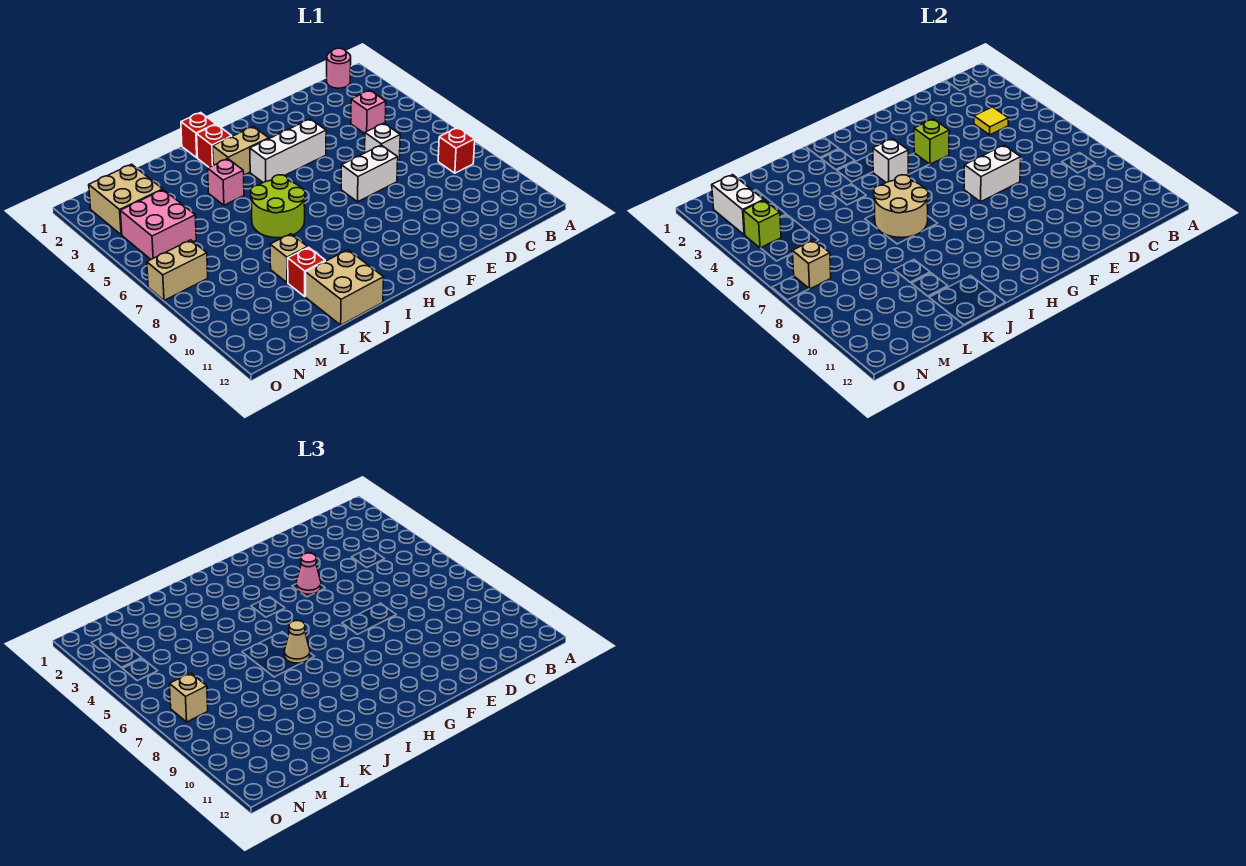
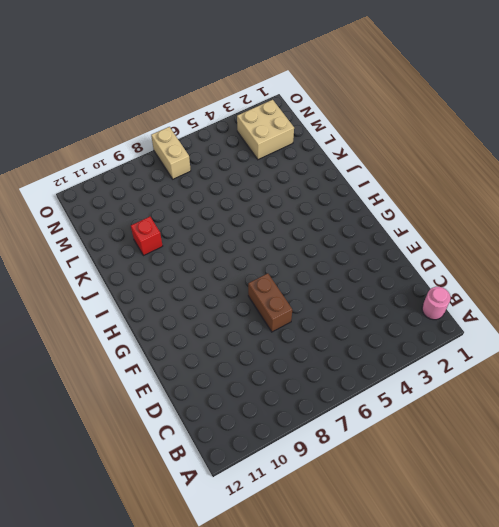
brown brick E7:F7 level 1 -> white brick E7:F7 level 1
none -> red brick B8 level 1
none -> pink brick C4 level 1
none -> white brick D6 level 1

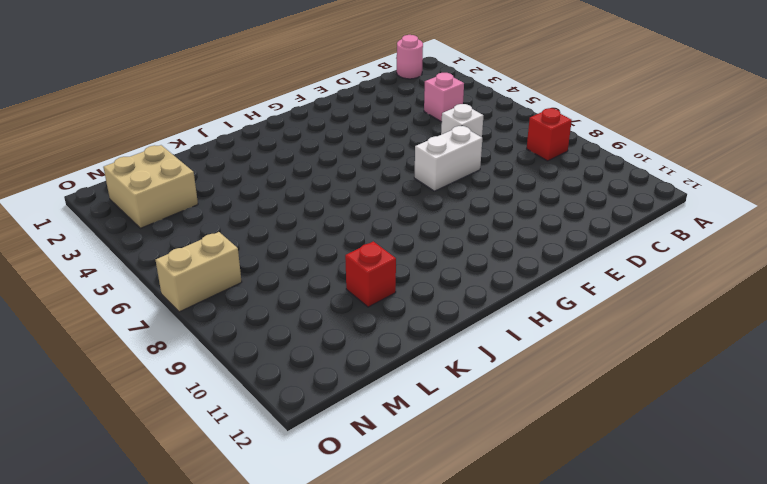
none -> white brick F4:H4 level 1
none -> tan brick H3:I3 level 1
none -> red brick I1 level 1

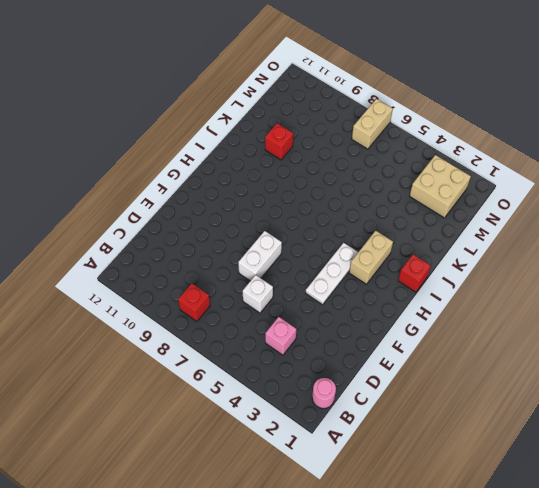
white plate F4:H4 level 1 -> white brick F4:H4 level 1
none -> red brick I2 level 1
none -> lime round brick I6:J7 level 1
none -> pink brick J4 level 1

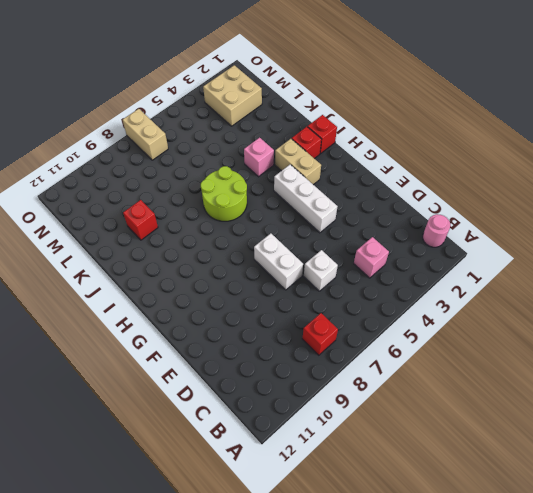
none -> tan brick J11:K12 level 1
none -> tan brick K9 level 1
none -> pink brick M4:N5 level 1

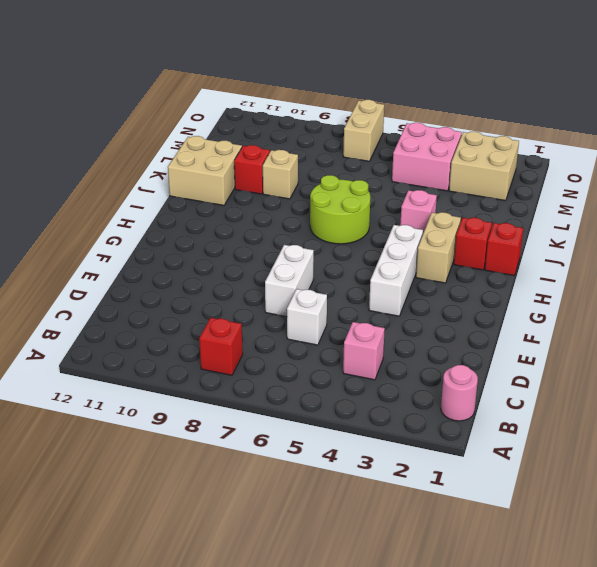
none -> yellow tile C4 level 2
none -> white brick E7:F7 level 2
none -> lime brick F4 level 2

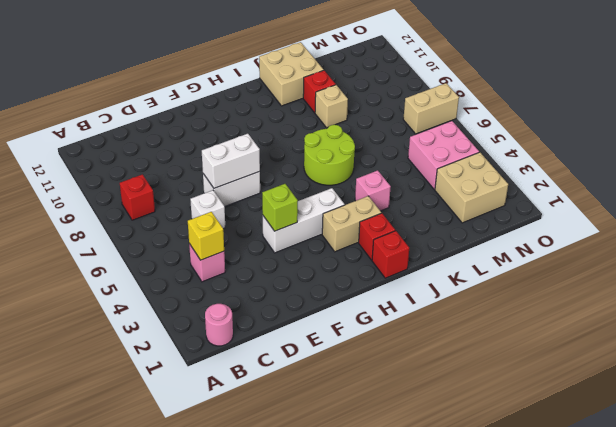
yellow brick C4 level 2 -> yellow tile C4 level 2
none -> white brick H4 level 2
none -> tan round brick I6:J7 level 2
none -> white brick N2:N3 level 2

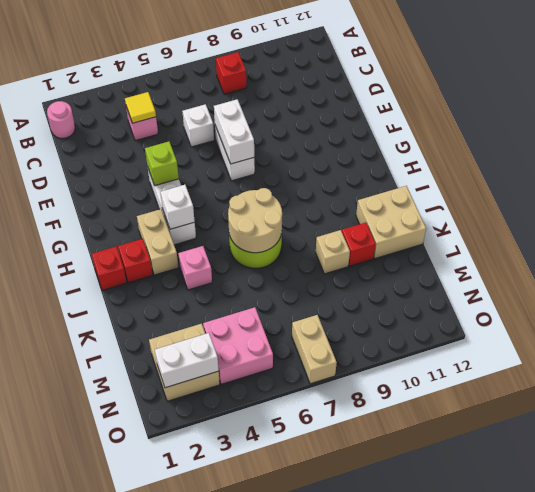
none -> lime brick N4 level 2
none -> tan brick N7 level 2
none -> pink cone F4 level 3

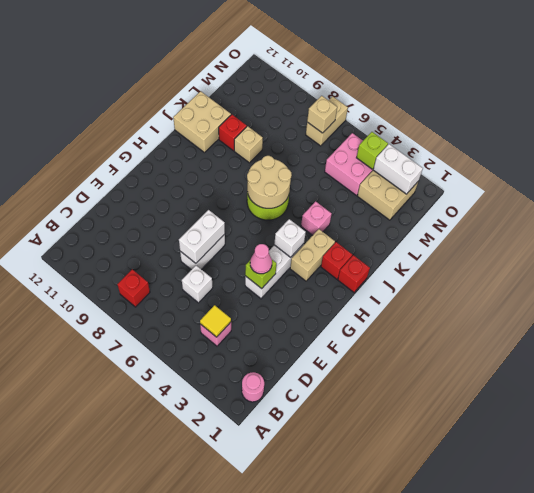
none -> tan cone I7 level 3
none -> tan brick N7 level 3

